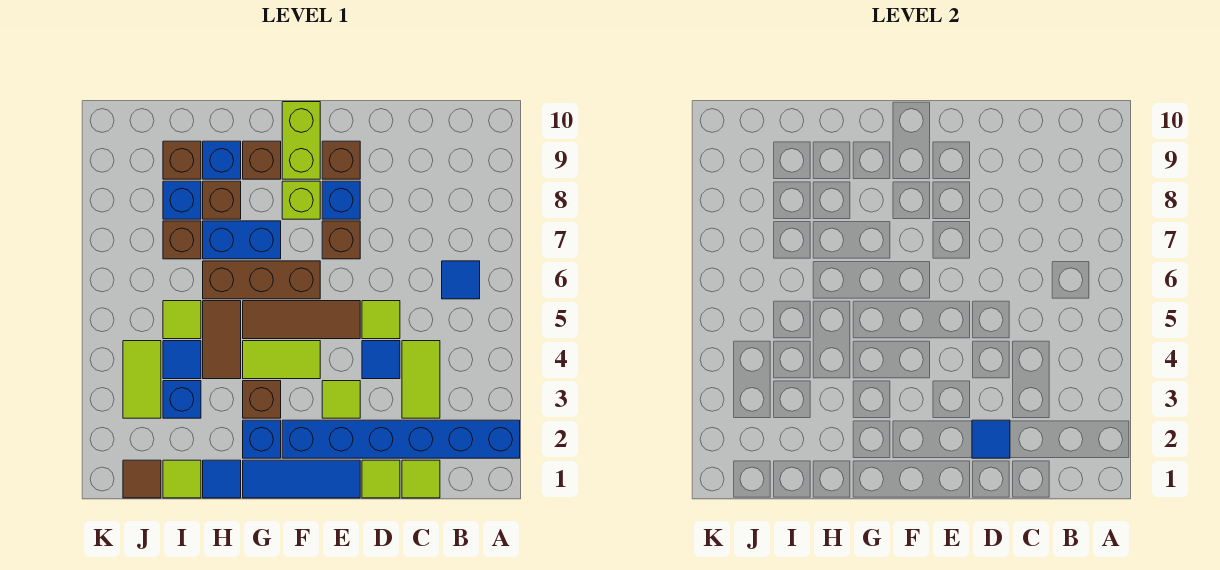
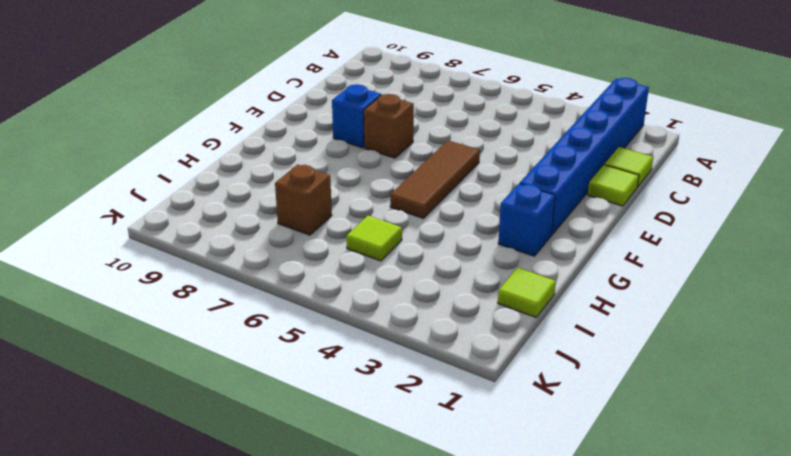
none -> blue tile B6 level 1
none -> lime tile C3:C4 level 1
none -> blue tile D4 level 1
none -> lime tile D5 level 1

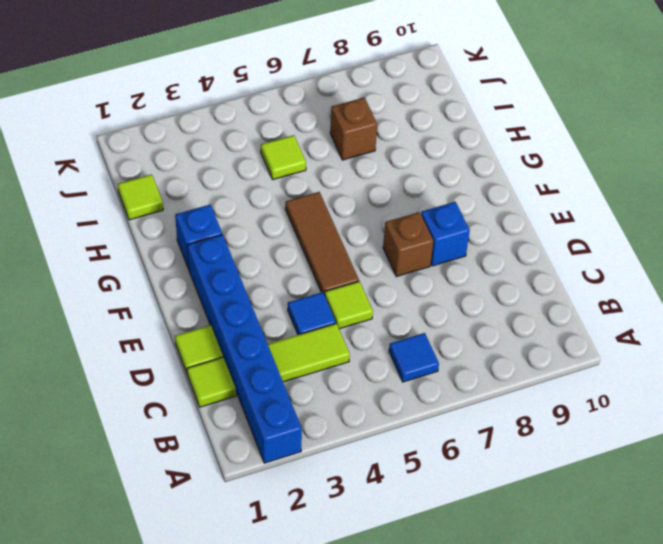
none -> blue tile E1:G1 level 1
none -> lime tile E3 level 1
none -> brown brick E9 level 1
none -> lime tile F4:G4 level 1

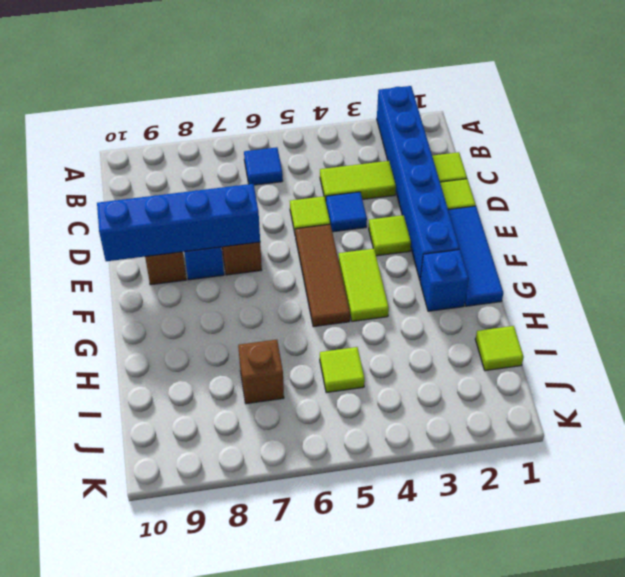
blue brick E7:E10 level 2 -> none
none -> brown brick F6:H6 level 1
none -> lime brick F8 level 1
none -> lime brick F9:F10 level 1
none -> brown brick G3 level 1

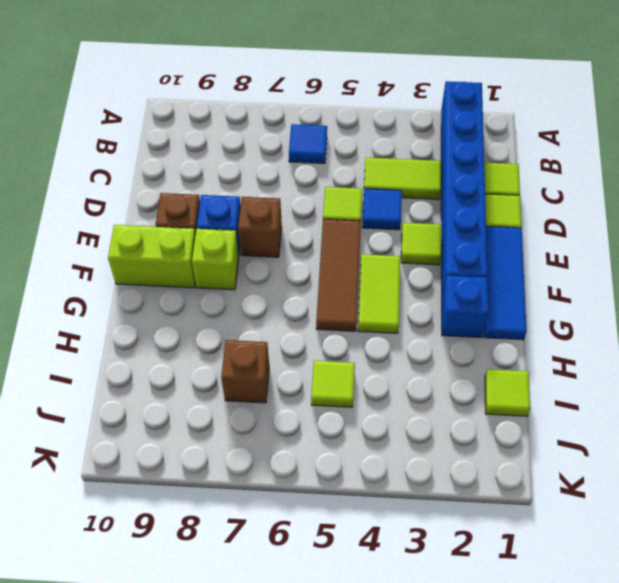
none -> brown brick F6:H6 level 1
none -> brown brick G3 level 1
none -> blue brick G7:H7 level 1
none -> brown brick G9 level 1

